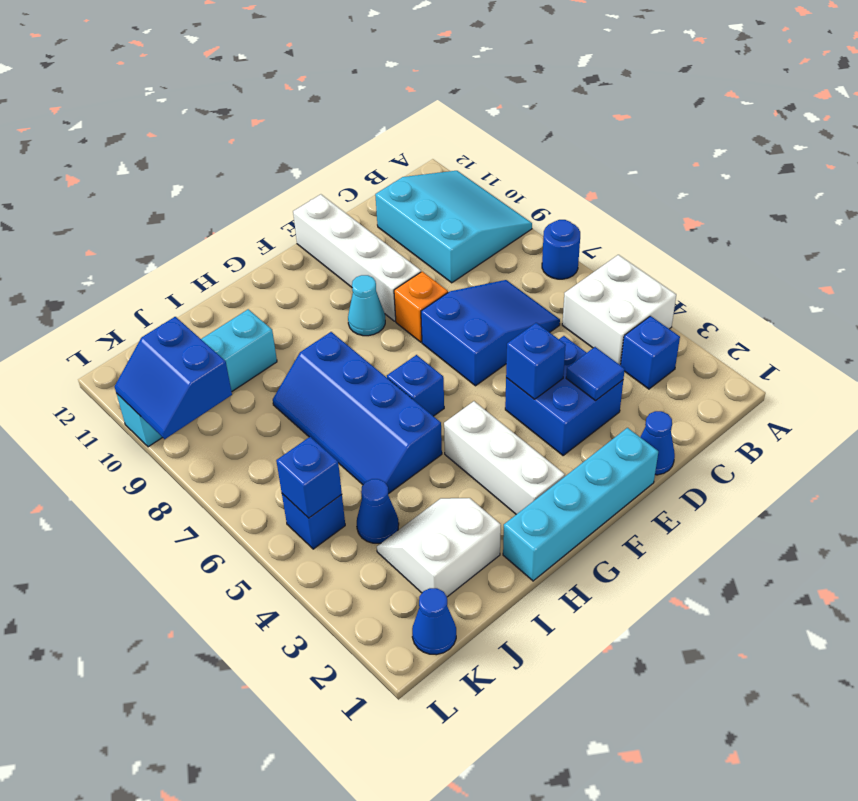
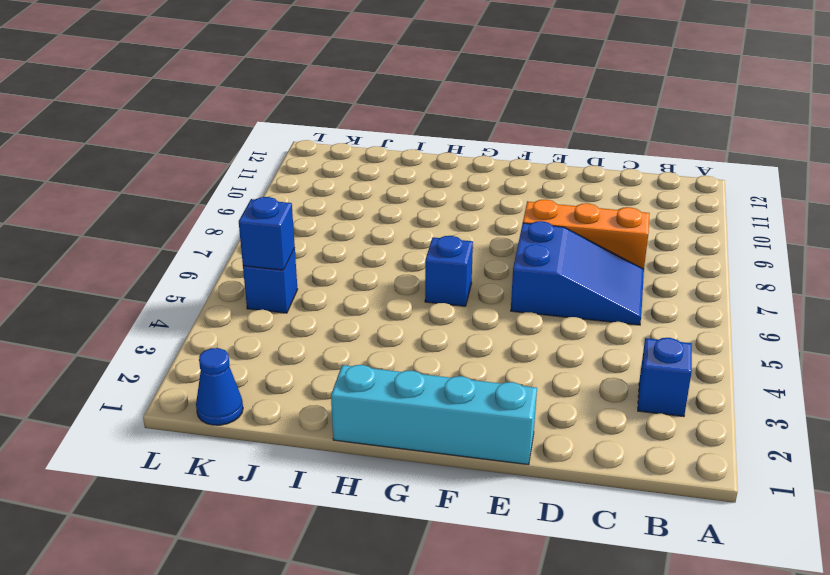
orange brick C8:E8 level 1 -> orange brick E8 level 1
none -> white brick A4:B5 level 1
none -> blue round brick A7 level 1
none -> cyan slope A9:C11 level 1 top C

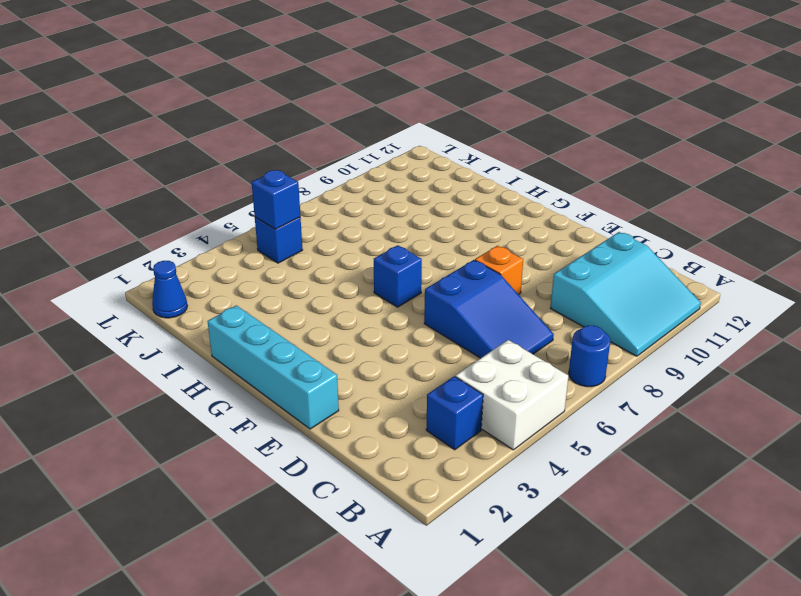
none -> blue cone D1 level 1
none -> blue brick D3:E4 level 1
none -> white brick E9:E12 level 1

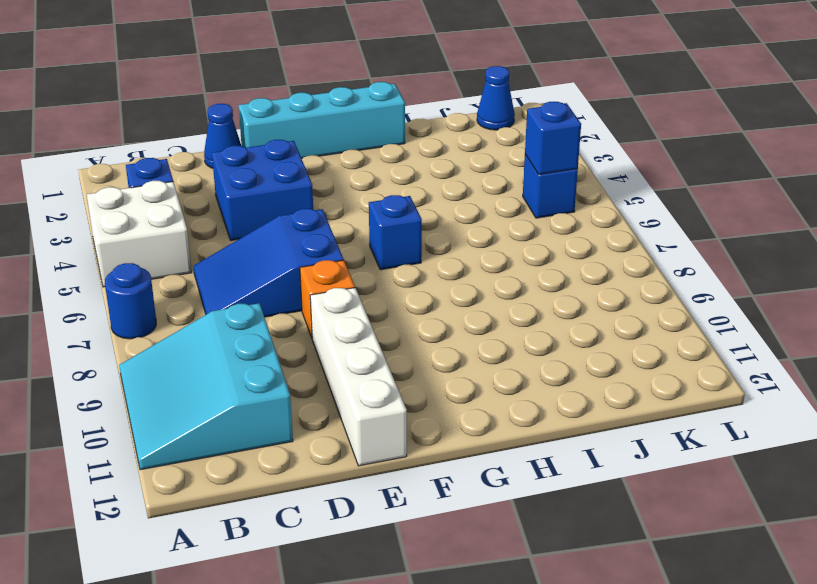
none -> cyan cone F9 level 1
none -> white brick G2:G4 level 1
none -> blue slope H5:I8 level 1 top H

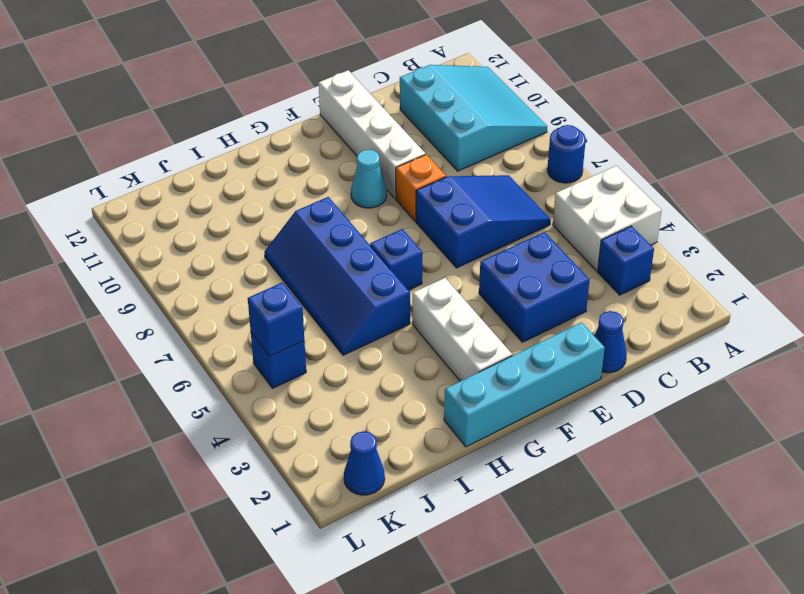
none -> white slope I2:J3 level 1 top 2
none -> cyan brick I10:L10 level 1
none -> blue cone J4 level 1

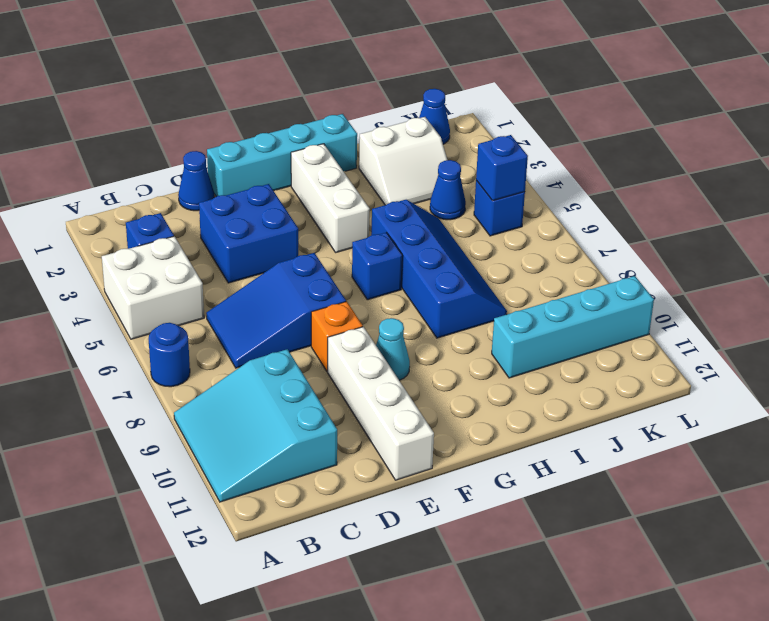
none -> blue tile D3 level 2
none -> blue brick E4 level 2
none -> blue slope K9:L10 level 2 top K

